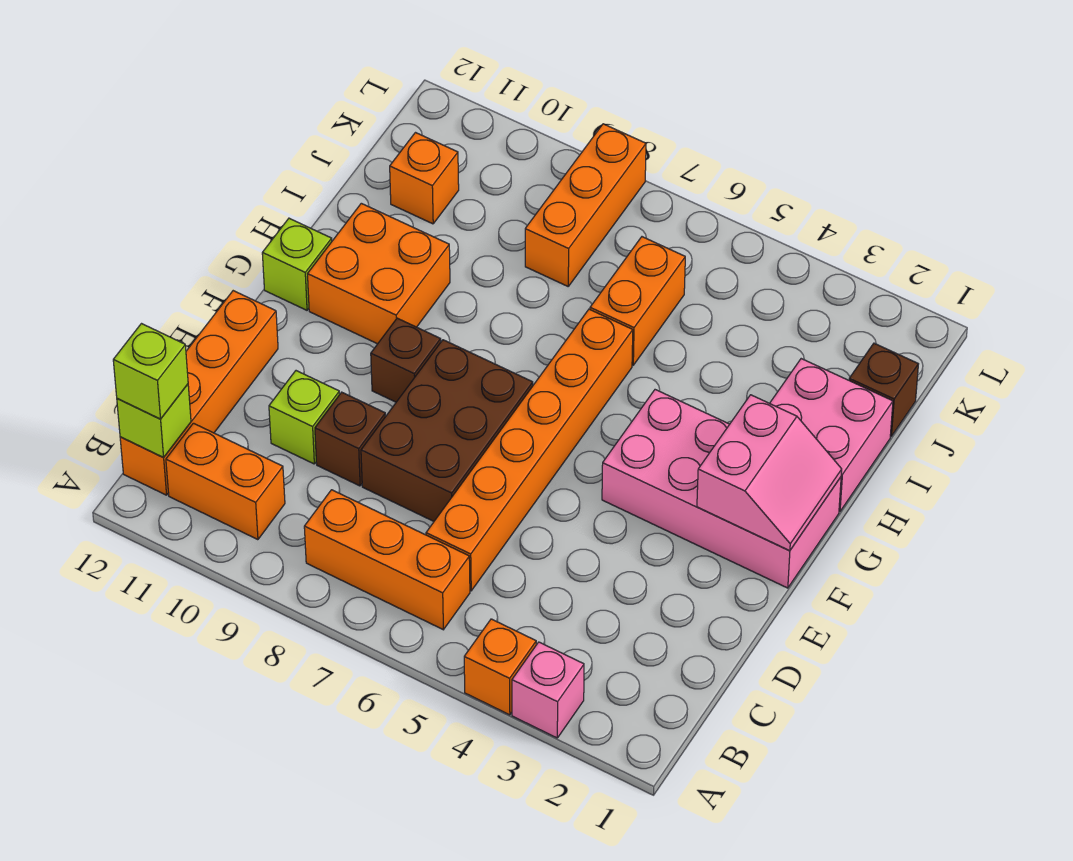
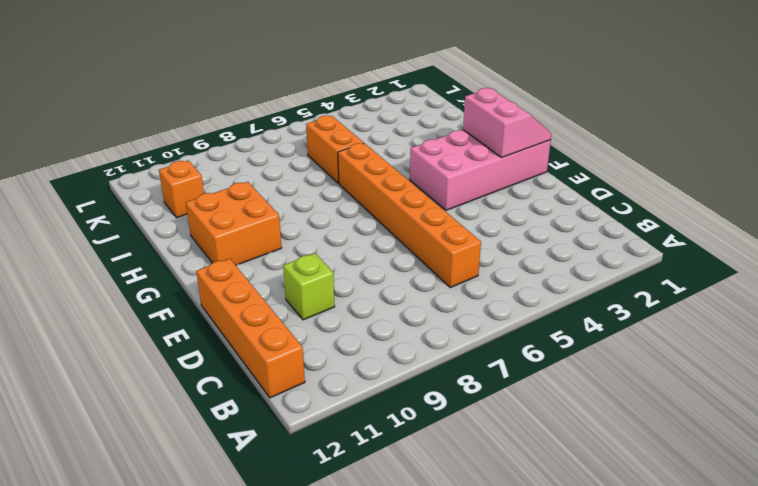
none -> pink brick A3 level 1
none -> orange brick A4 level 1
none -> orange brick B6:B8 level 1

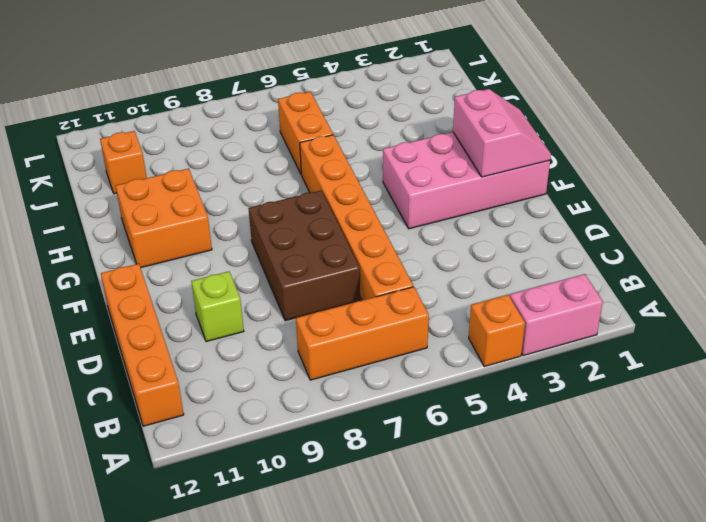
pink brick A2:A3 level 1 -> pink brick A3 level 1
none -> orange brick B10:B11 level 1
none -> brown brick D9 level 1
none -> brown brick F9 level 1

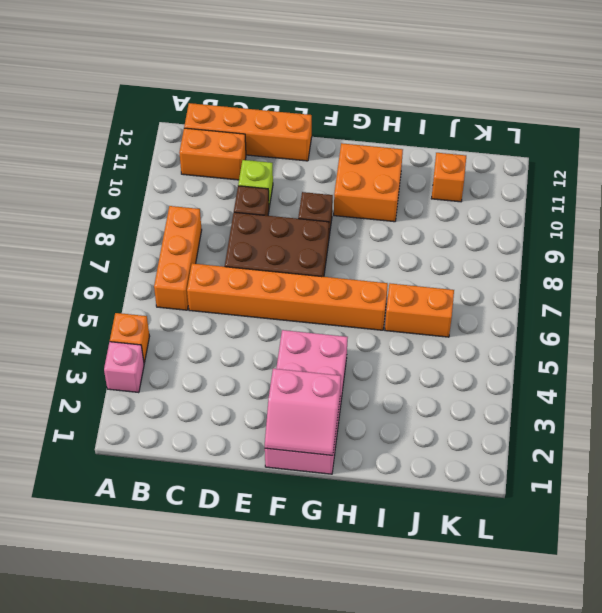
orange brick B11:C11 level 1 -> orange brick B10:B11 level 1
none -> lime brick G12 level 1
none -> pink brick H1:I2 level 1
none -> brown brick J1 level 1

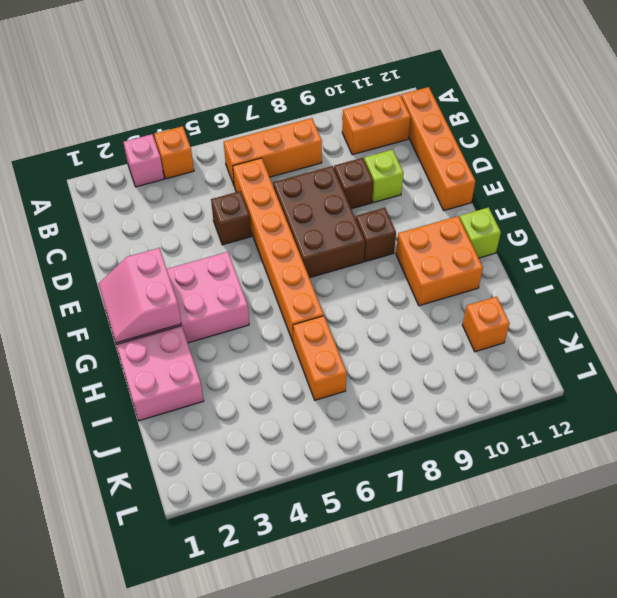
brown brick D5 level 1 -> brown brick J1 level 1
none -> orange brick J8:L8 level 1
none -> lime brick B12 level 2
none -> lime brick B12 level 3

